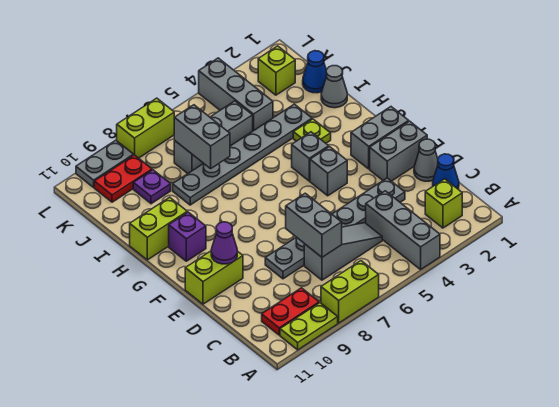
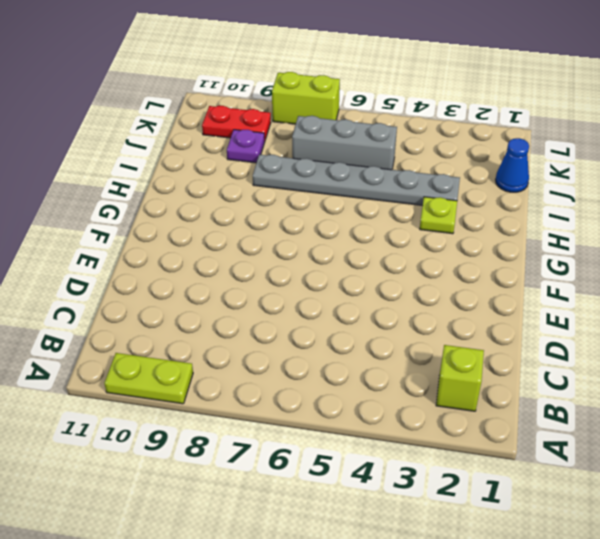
none -> grey brick A4:C4 level 1
none -> lime brick A7:A8 level 1
none -> red plate B9:B10 level 1
none -> blue cone C1 level 1

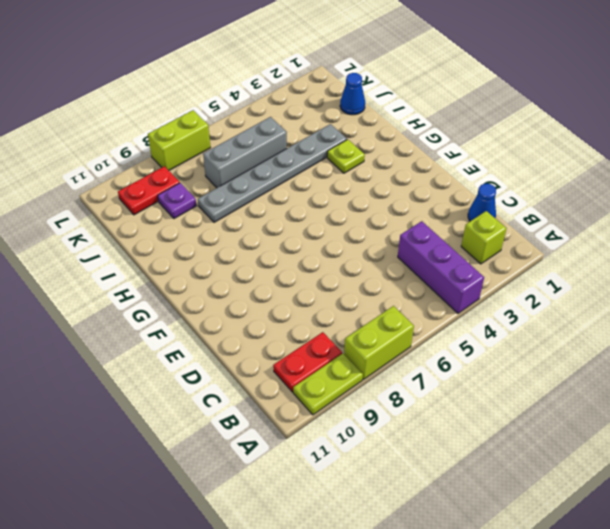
purple brick A4:C4 level 1 -> grey brick A4:C4 level 1
none -> grey slope C5:C7 level 1 top 7
none -> grey cone D1 level 1
none -> grey plate D3:D8 level 1
none -> grey brick E1:E2 level 1

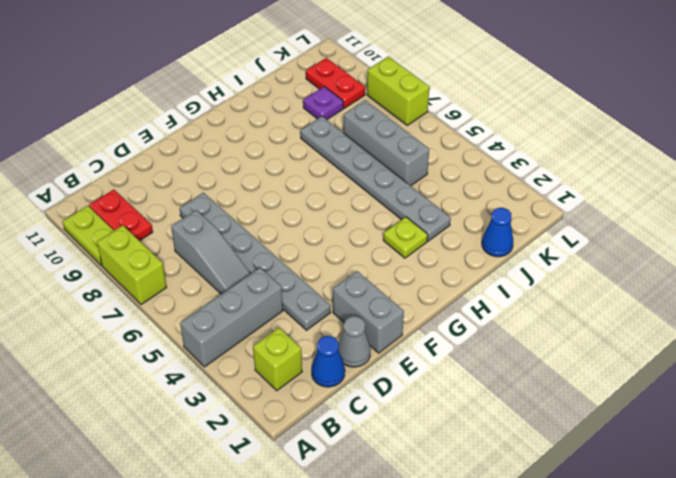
none -> lime brick E10:E11 level 1
none -> grey brick F1:F2 level 1
none -> grey brick F4 level 1
none -> grey brick G4 level 1

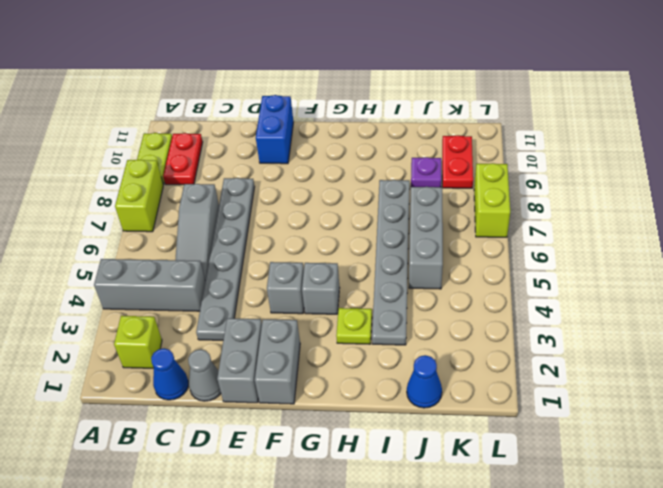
blue brick E10:E11 level 1 -> lime brick E10:E11 level 1
none -> purple brick G10 level 1
none -> lime brick H10:H11 level 1
none -> grey cone I1 level 1
none -> grey brick J4:L4 level 1

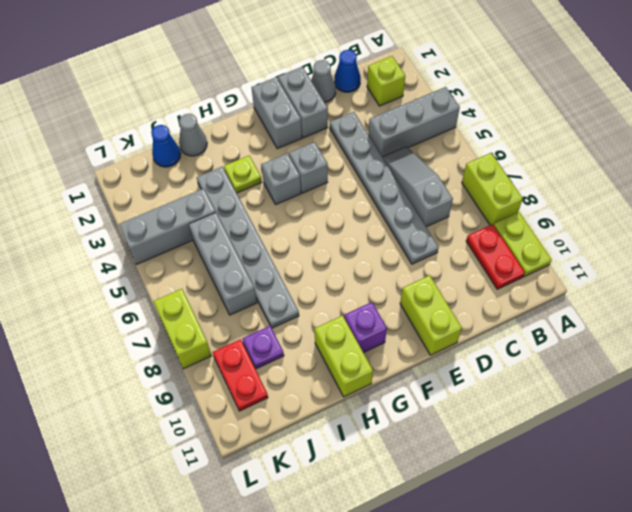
none -> lime brick K2 level 1
none -> grey plate L9:L10 level 1
none -> grey brick C7:D7 level 2
none -> purple cone E10 level 2

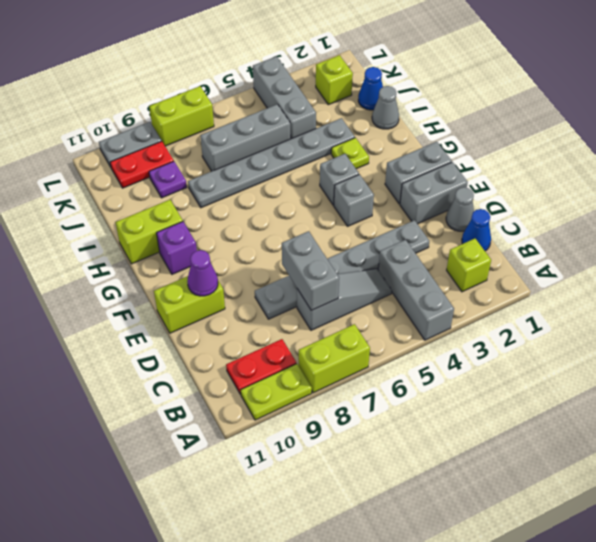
none -> grey brick I7:J7 level 2

